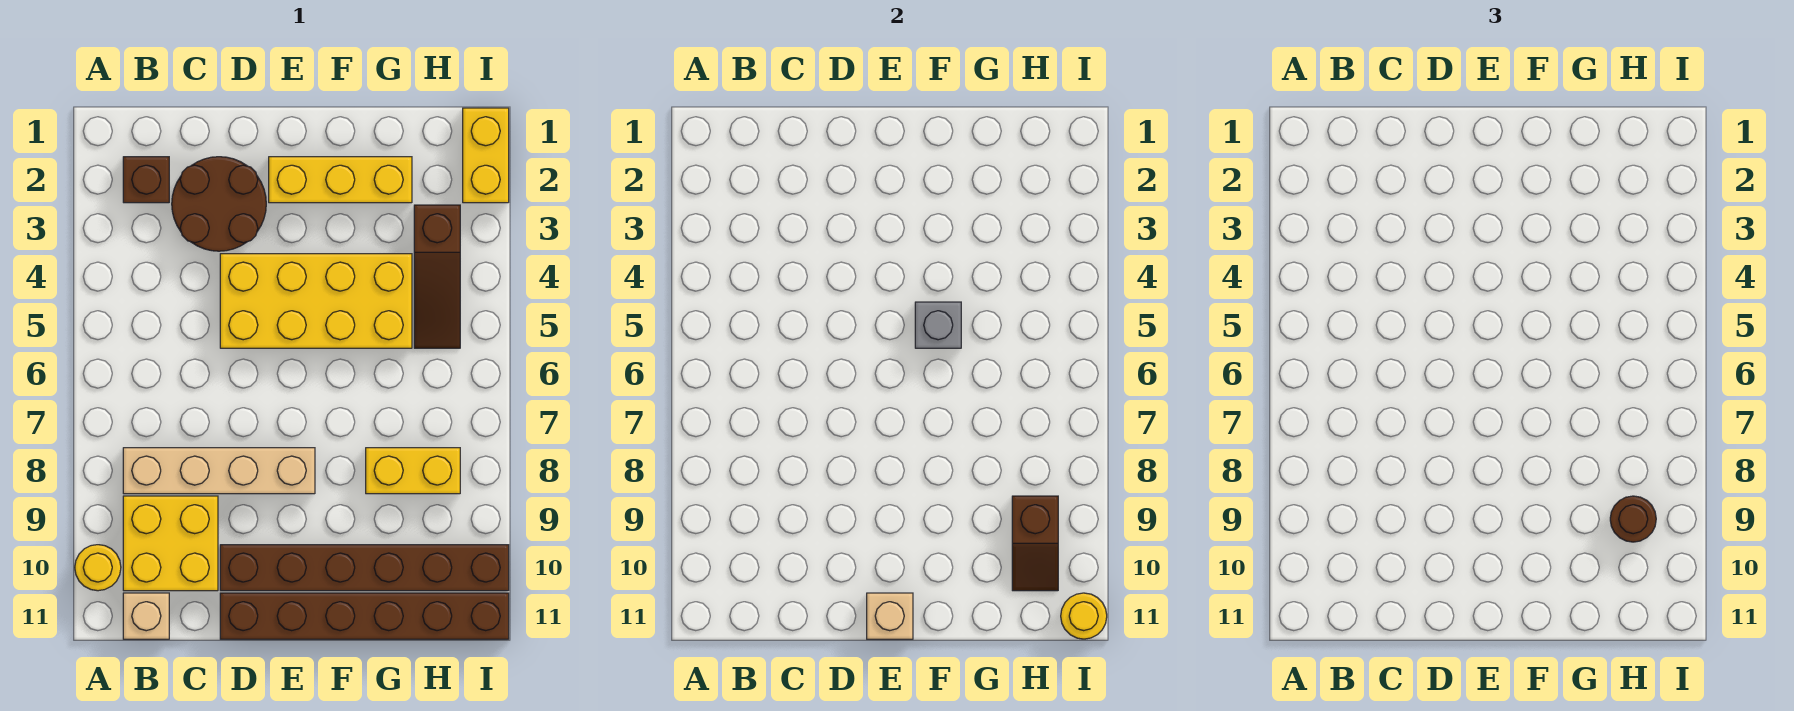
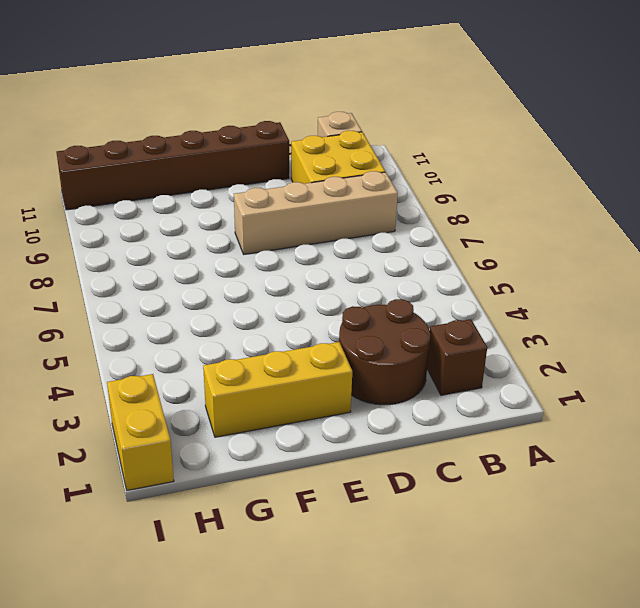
none -> yellow round brick A10 level 1
none -> yellow brick D4:G5 level 1
none -> brown brick D10:I10 level 1

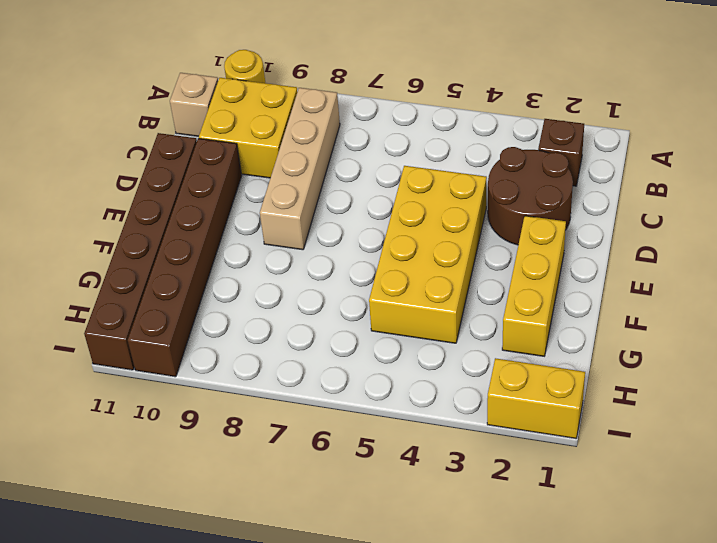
none -> yellow brick G8:H8 level 1
none -> brown slope H3:H5 level 1 top 3
none -> tan brick E11 level 2

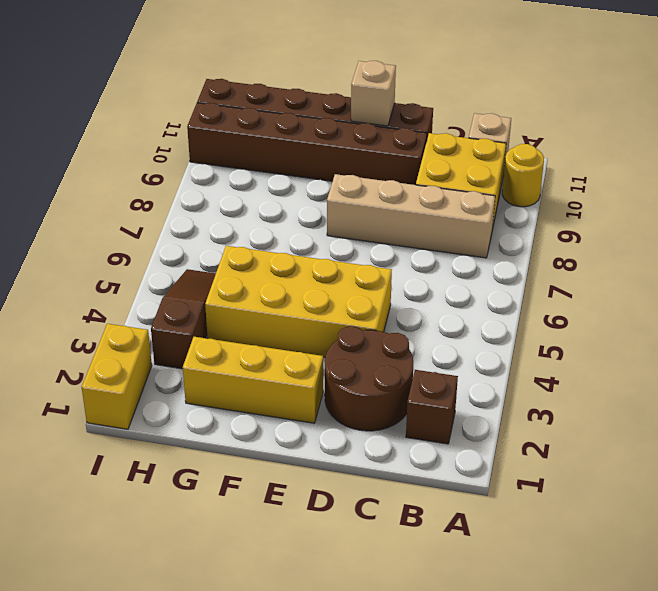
none -> yellow brick G8:H8 level 1
none -> grey brick F5 level 2
none -> brown slope H9:H10 level 2 top 9

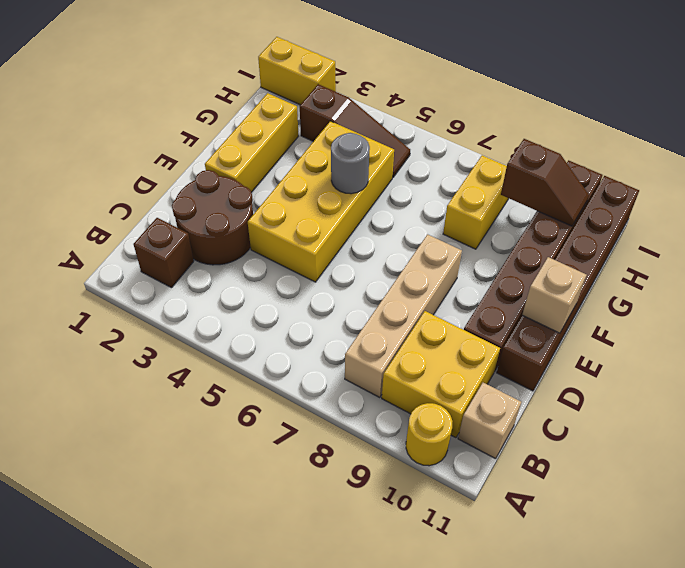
grey round brick F5 level 2 -> grey brick F5 level 2
none -> yellow round brick I11 level 2
none -> brown round brick H9 level 3

